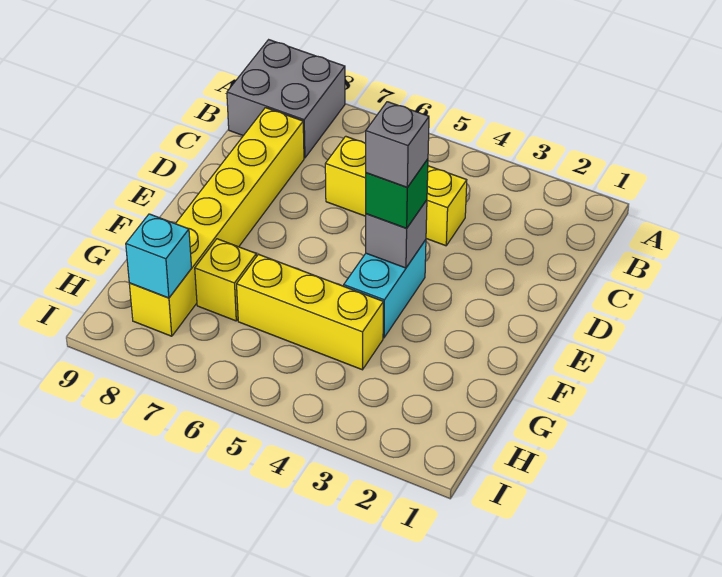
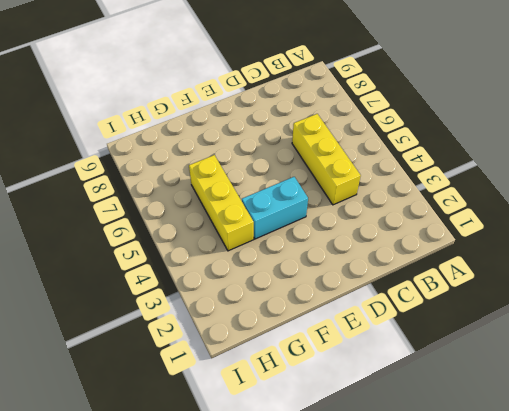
none -> grey brick A8:B9 level 1
none -> yellow brick C8:H8 level 1

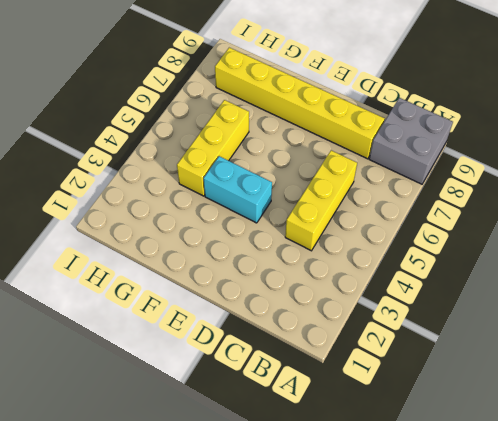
none -> yellow brick G7 level 1
none -> grey brick E4 level 2

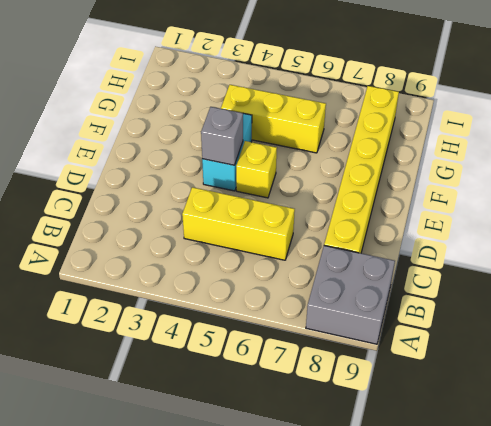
yellow brick E5 level 1 -> yellow brick G7 level 1
none -> cyan brick H8 level 2
none -> green brick E4 level 3

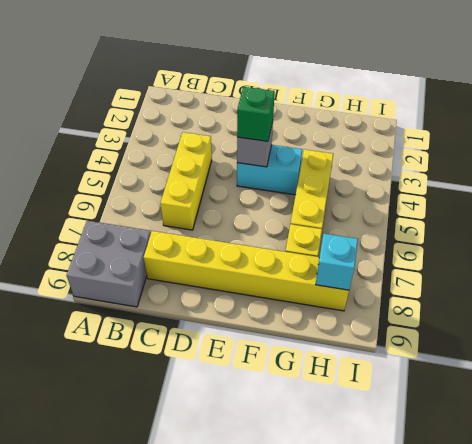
none -> grey brick E4 level 4

